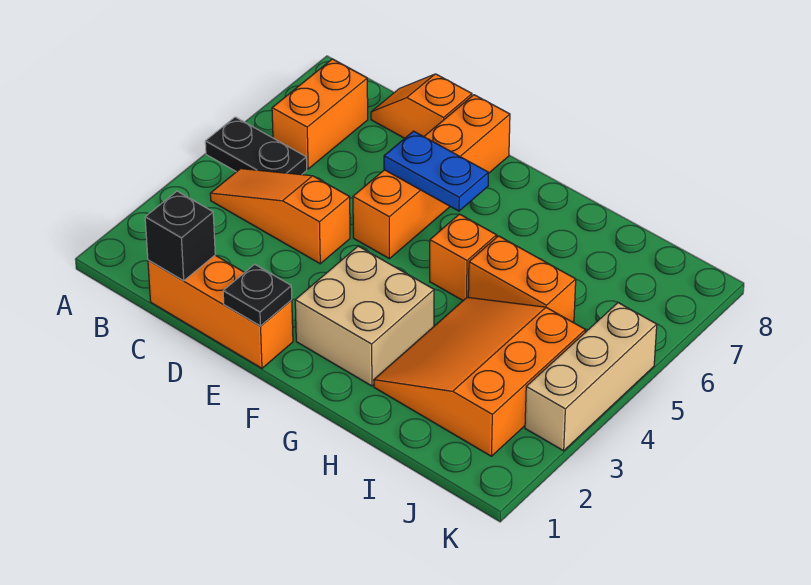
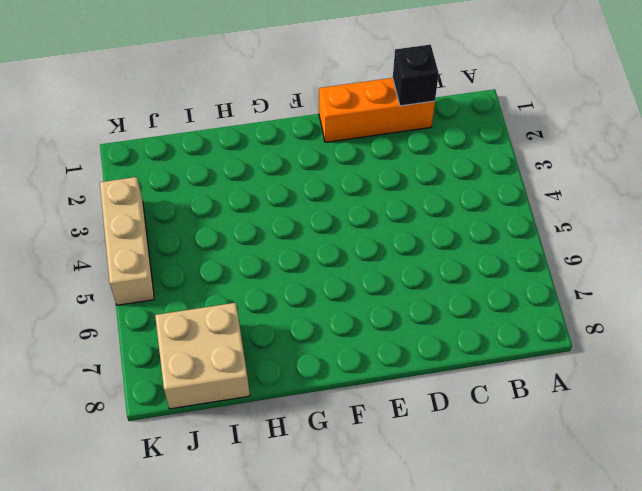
tan brick I7:J8 level 1 -> tan brick F2:G3 level 1
none -> black plate A5:B5 level 1
none -> orange slope B4:D4 level 1 top D
none -> orange brick B6:B7 level 1

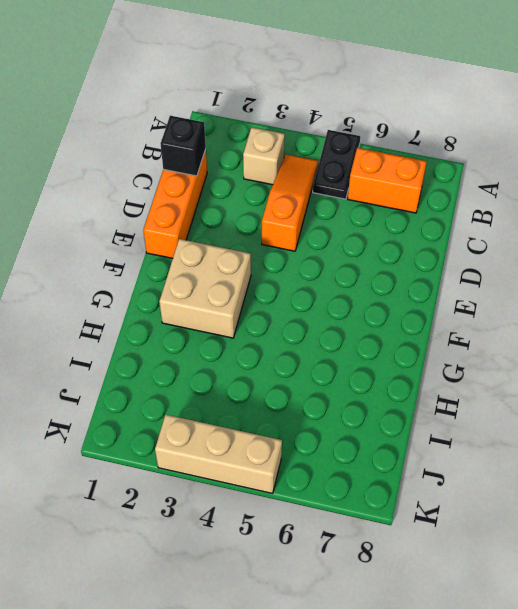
tan brick B3 level 1 -> none
none -> orange slope C8:D8 level 1 top D
none -> orange brick E5:E8 level 1
none -> orange brick G5 level 1

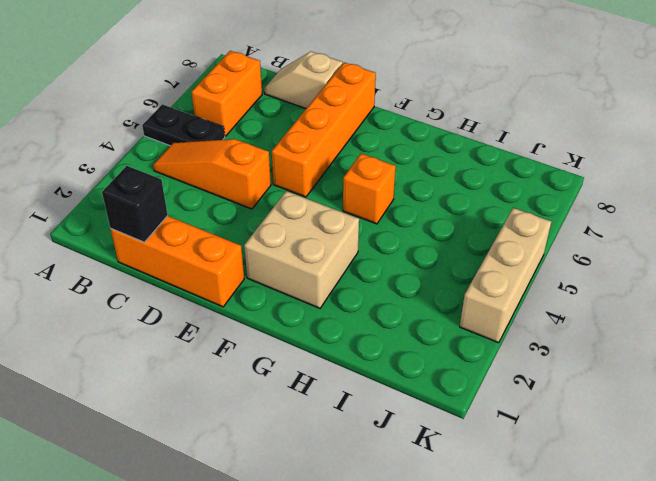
tan slope C8:D8 level 1 top D -> orange slope C8:D8 level 1 top D
none -> orange slope H2:J4 level 1 top J
none -> orange brick H5:I5 level 1
none -> black plate E1 level 2

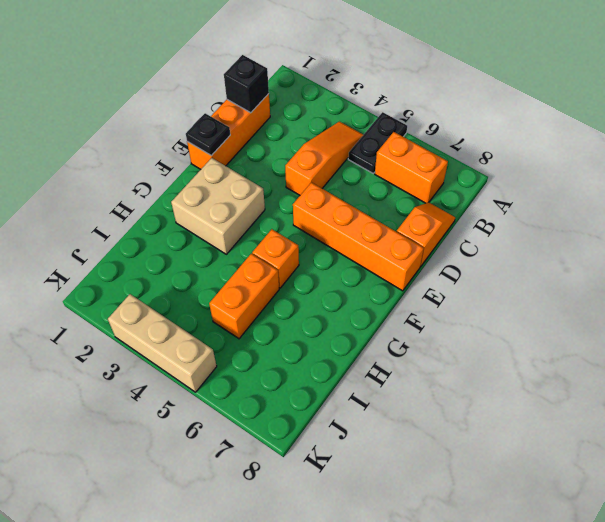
none -> orange slope H2:J4 level 1 top J
none -> blue plate E6:F6 level 2

